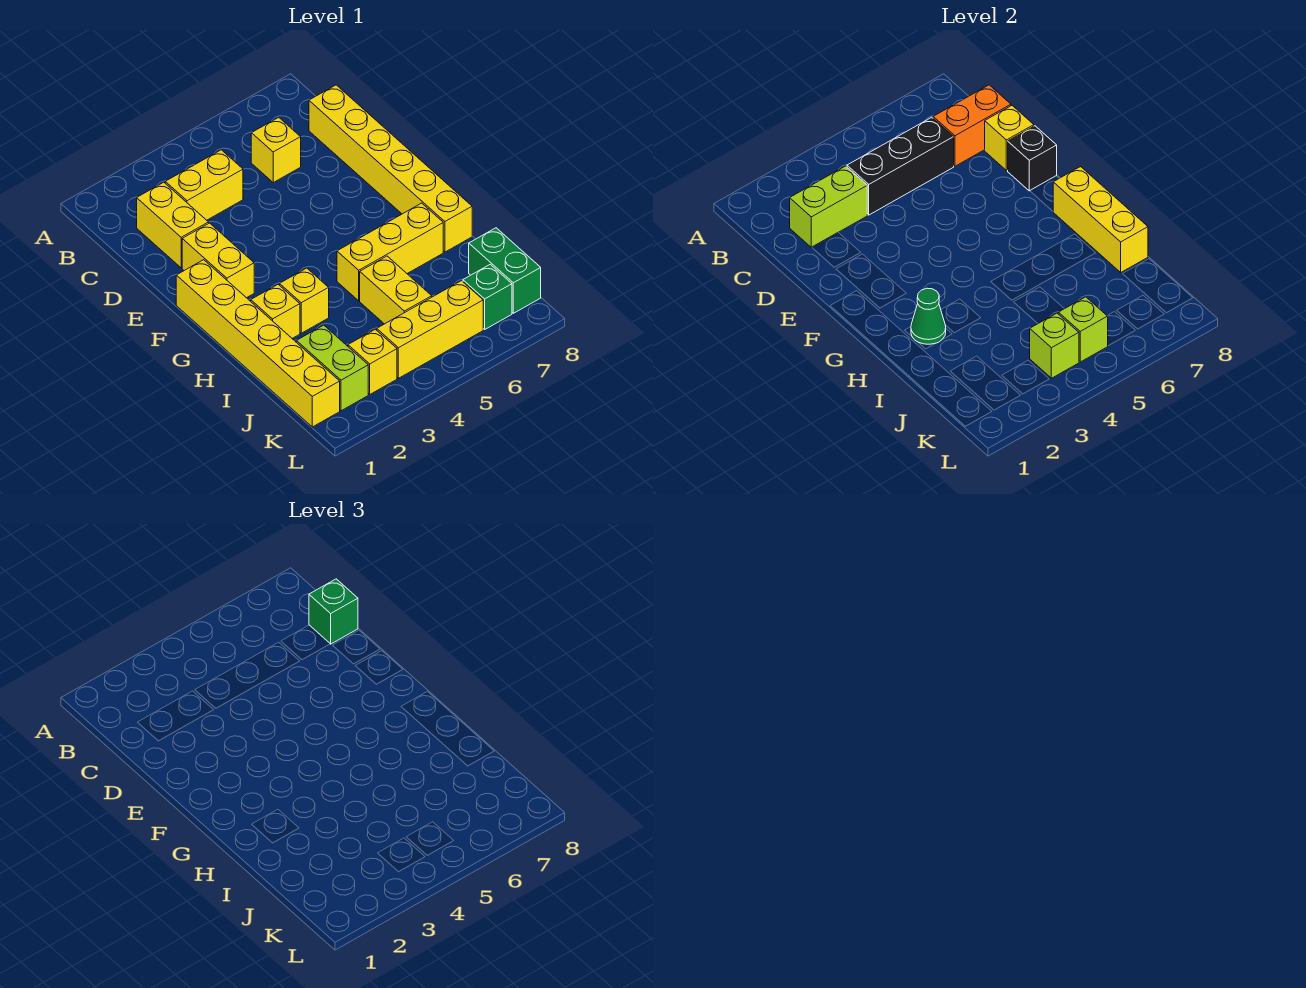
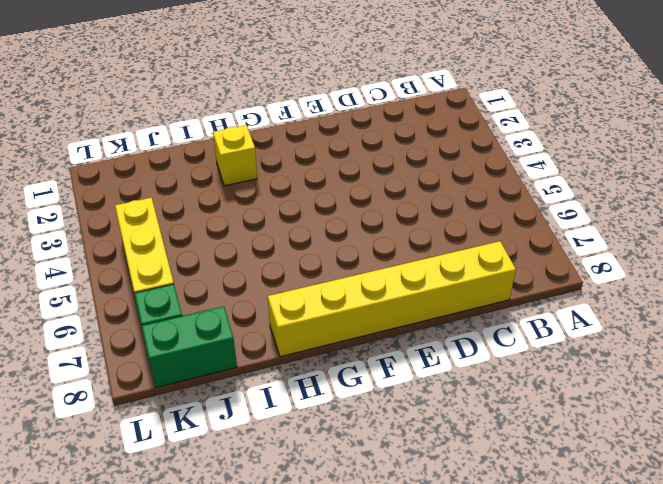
none -> yellow brick C2:D2 level 1
none -> yellow brick C3:C4 level 1
none -> yellow brick C6 level 1

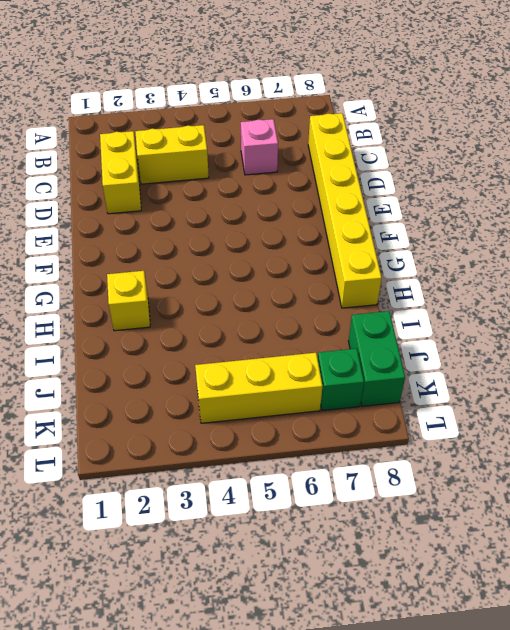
pink brick C6 level 1 -> yellow brick C6 level 1
none -> yellow brick E2:F2 level 1
none -> yellow brick F1:K1 level 1
none -> yellow brick H3 level 1

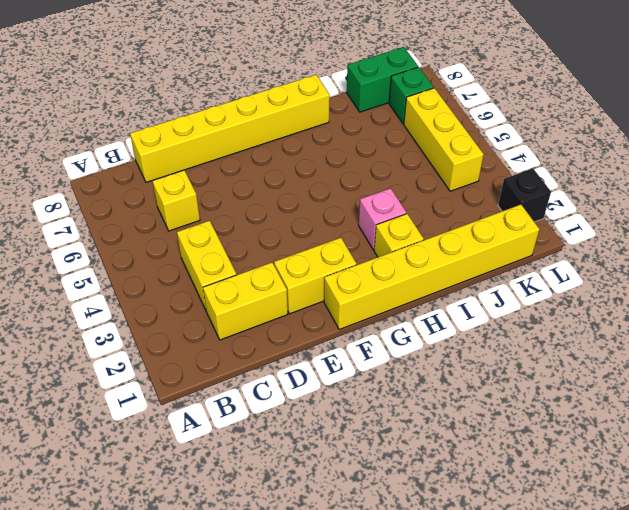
pink brick H3 level 1 -> yellow brick H3 level 1
black brick L2 level 1 -> black brick E8 level 2
none -> yellow brick H5:H7 level 1
none -> yellow brick I5:J5 level 1
none -> lime brick J2:K2 level 1

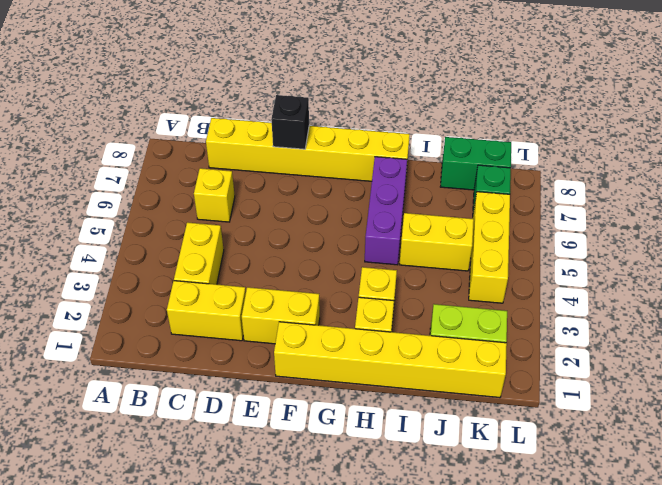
purple brick H5:H7 level 1 -> yellow brick H5:H7 level 1
none -> yellow brick K3 level 1
none -> lime brick C2:C3 level 2
none -> black brick C4:C6 level 2

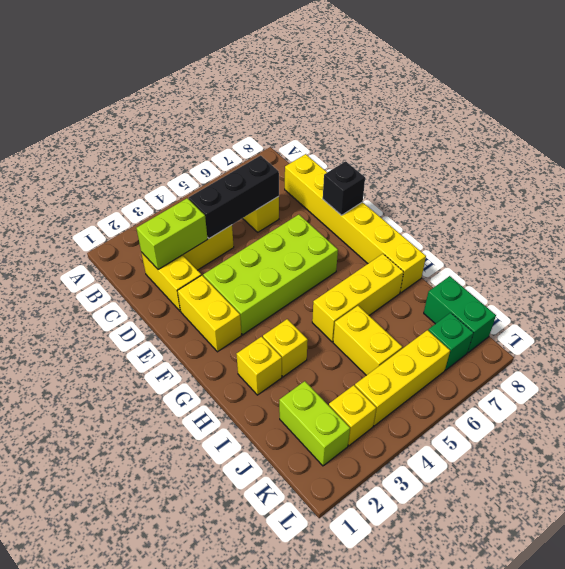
lime brick E3:F6 level 1 -> none
none -> yellow brick F1:K1 level 1
none -> orange brick C7:C8 level 2
none -> yellow brick D8 level 2

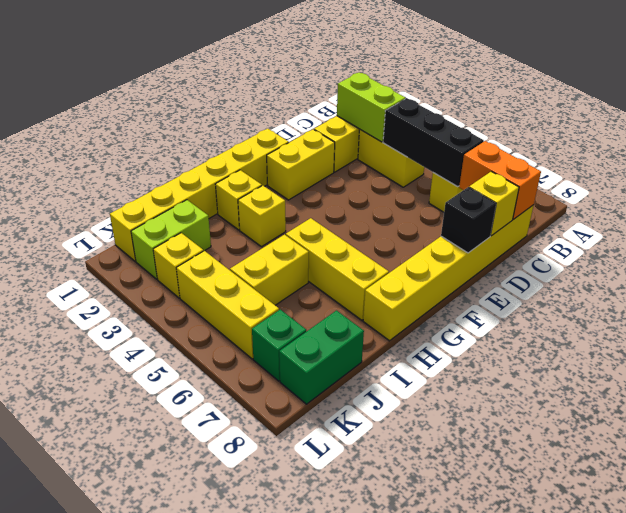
none -> yellow brick G8:I8 level 2
none -> green cone H2 level 2
none -> lime brick K4 level 2

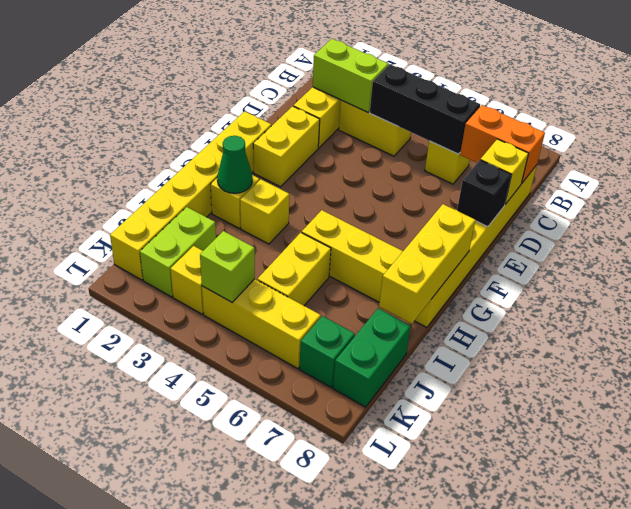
none -> lime brick K5 level 2
none -> green brick C8 level 3

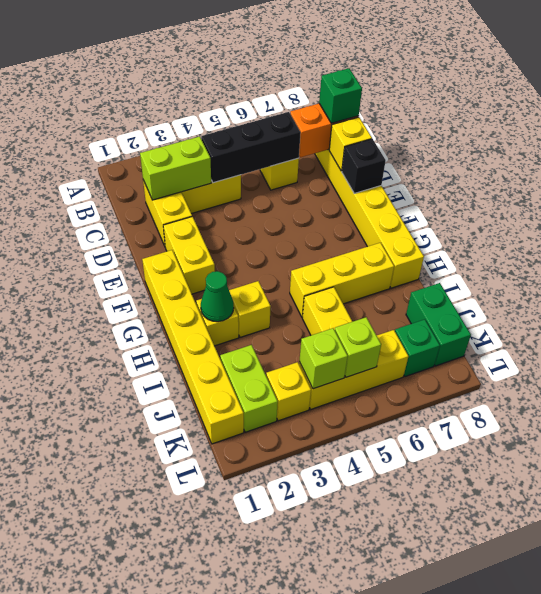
none -> yellow brick G8:I8 level 2

